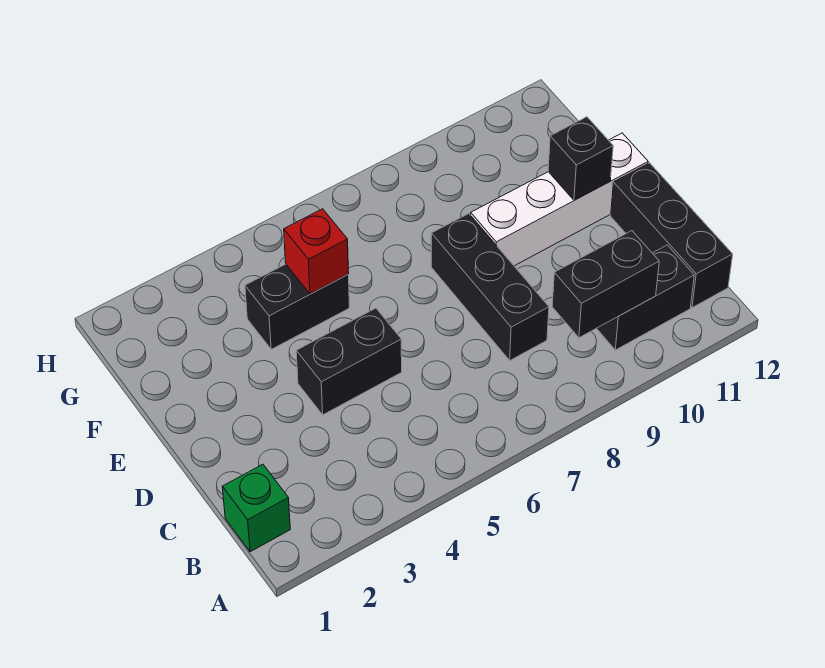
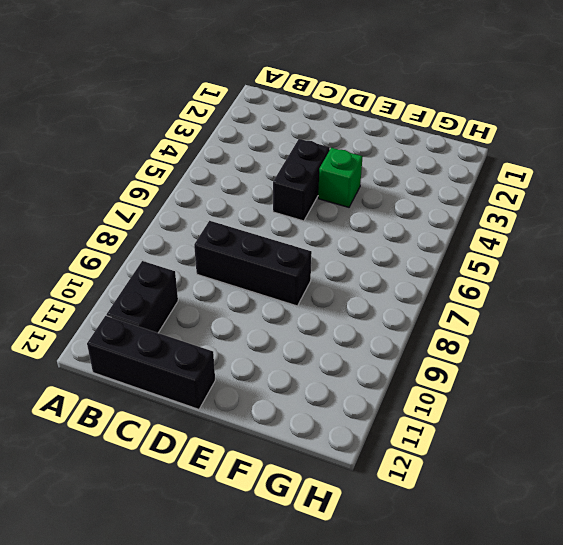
green brick E4 level 1 -> green brick B1 level 1
none -> white brick E9:E12 level 1
none -> black brick F4:F5 level 1

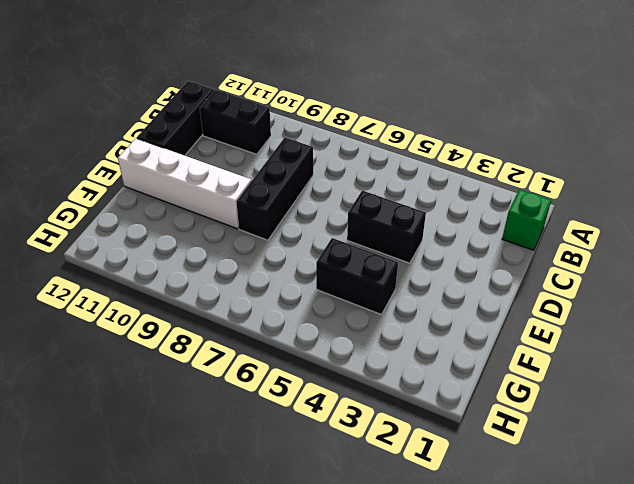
none -> black brick B9:B10 level 2
none -> black brick E11 level 2

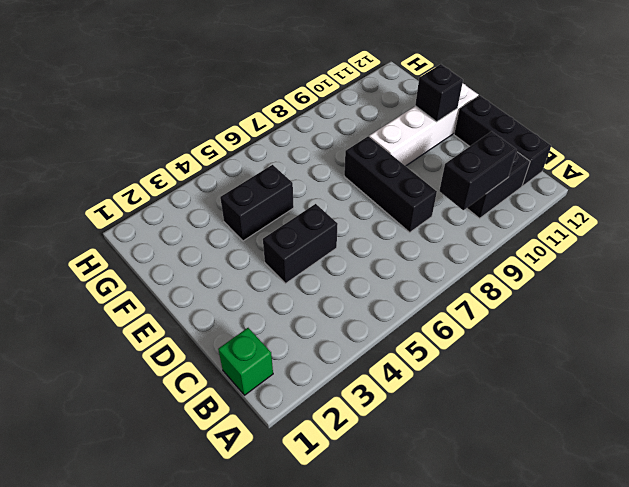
none -> red brick F5 level 2

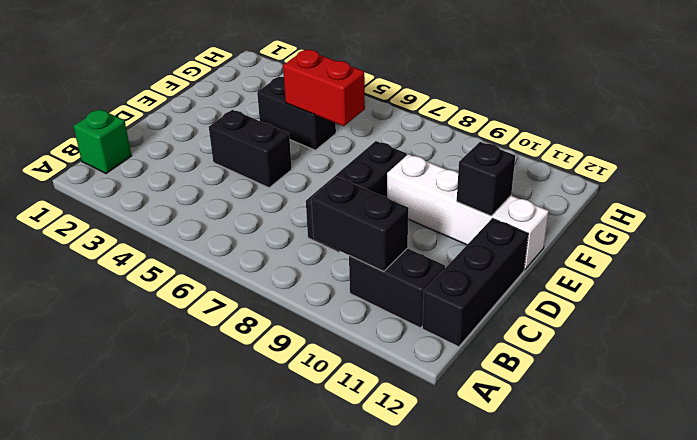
red brick F5:F6 level 2 -> red brick F5 level 2

